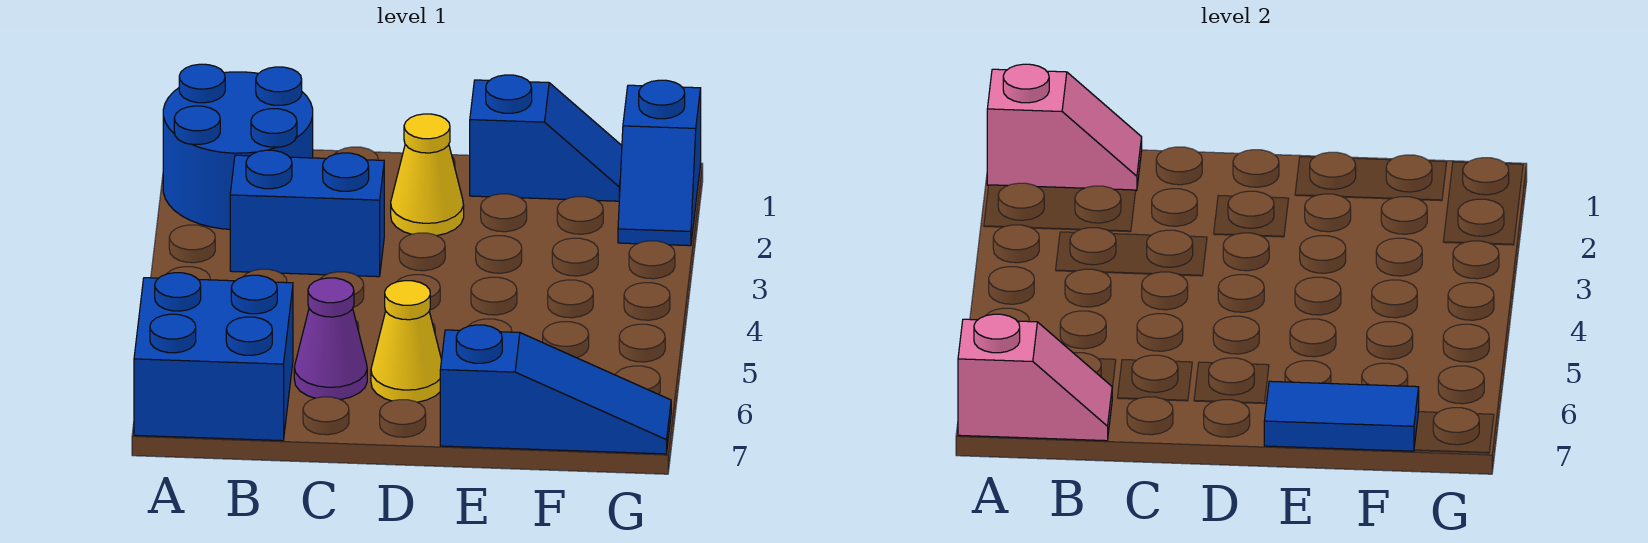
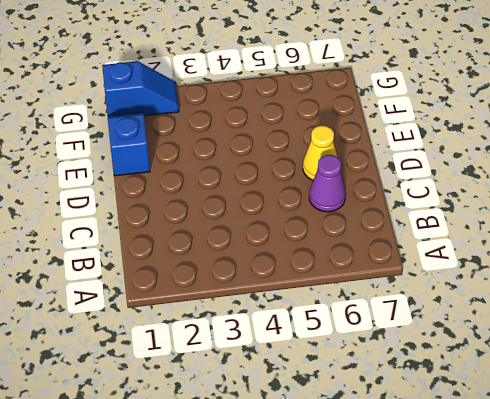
none -> blue round brick A1:B2 level 1
none -> blue brick A6:B7 level 1
none -> blue brick B3:C3 level 1

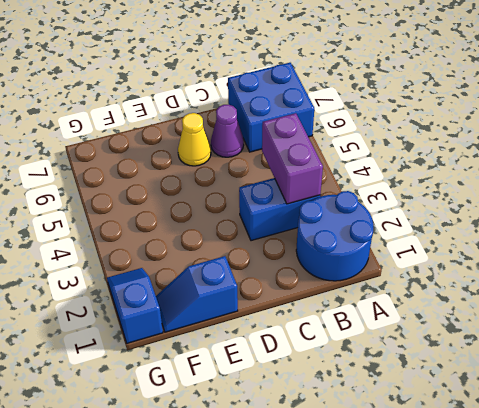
purple brick B3:B4 level 2 -> none
none -> yellow cone D2 level 1
none -> blue slope E7:G7 level 1 top E
none -> pink slope A1:B1 level 2 top A

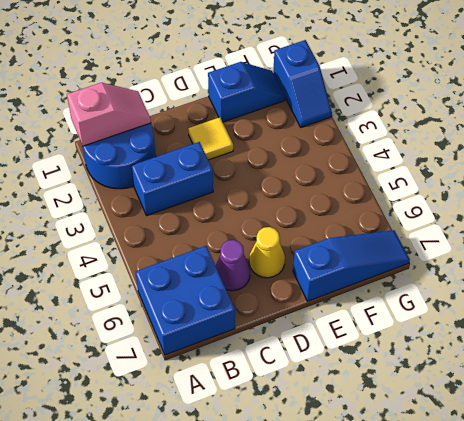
yellow tile D2 level 1 -> yellow cone D2 level 1
none -> pink slope A7:B7 level 2 top A
none -> blue tile E7:F7 level 2

